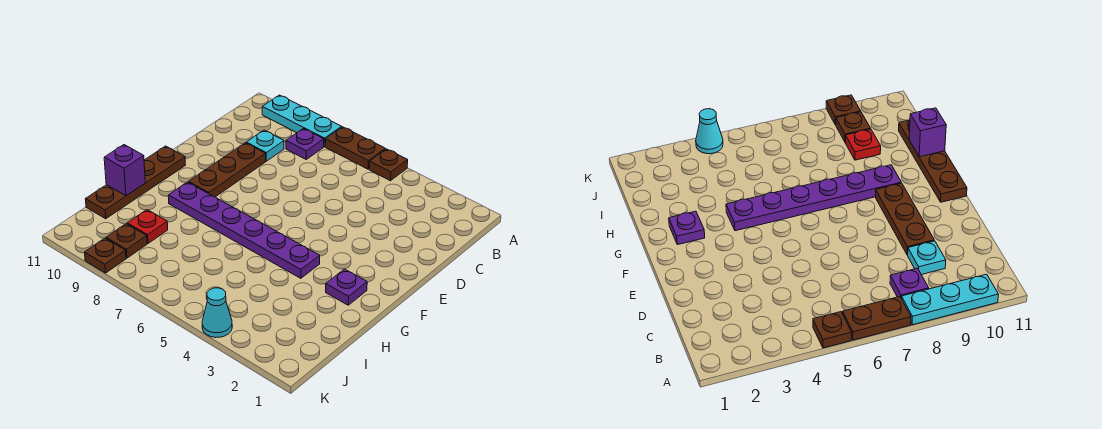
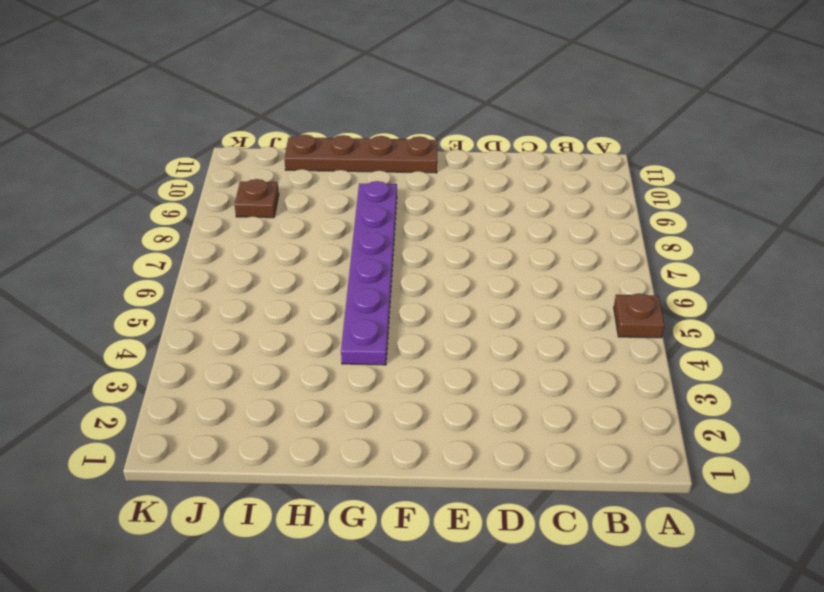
none -> brown plate A6:A7 level 1
none -> cyan plate A8:A10 level 1
none -> purple plate B8 level 1

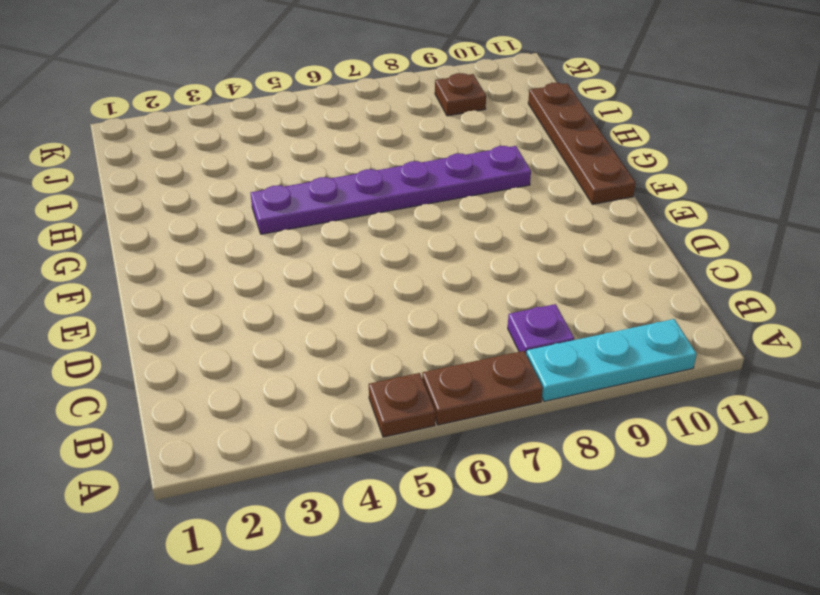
none -> cyan plate C9 level 1
none -> brown plate D9:F9 level 1
none -> purple plate G2 level 1

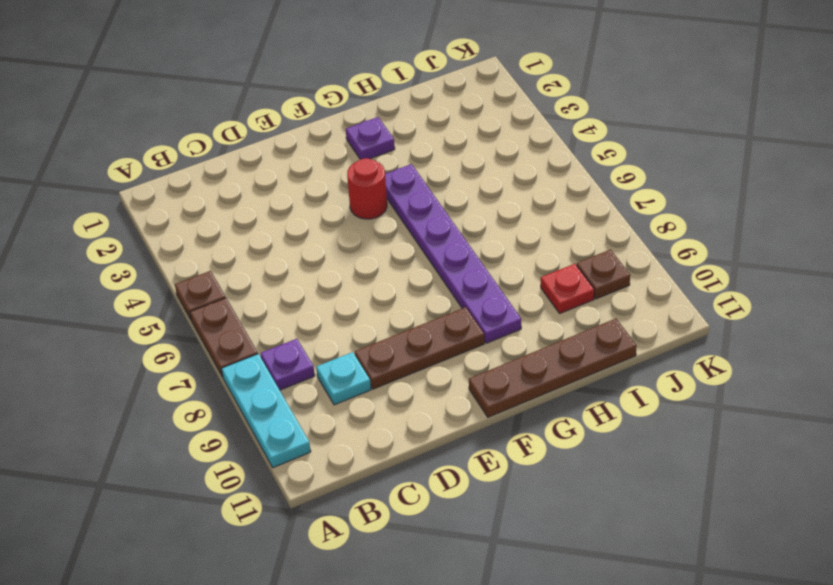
red round brick F4 level 1 -> none
none -> cyan cone K4 level 1
none -> brown plate K9 level 1
none -> purple brick H11 level 2

